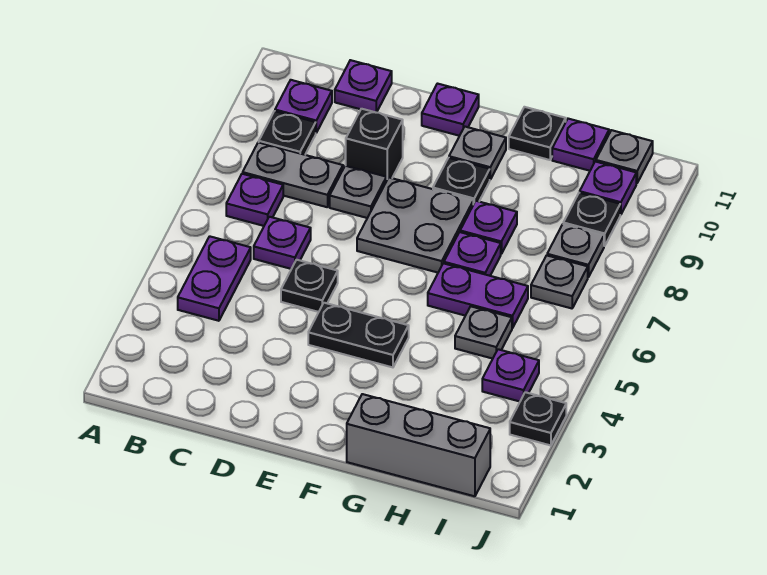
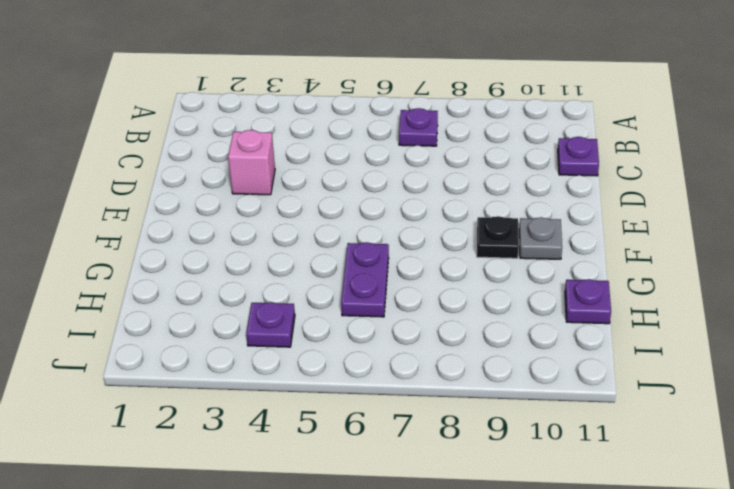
pink brick D3 level 1 -> none
none -> purple plate B4:B5 level 1
none -> grey plate B8:C8 level 1
none -> black plate B9 level 1

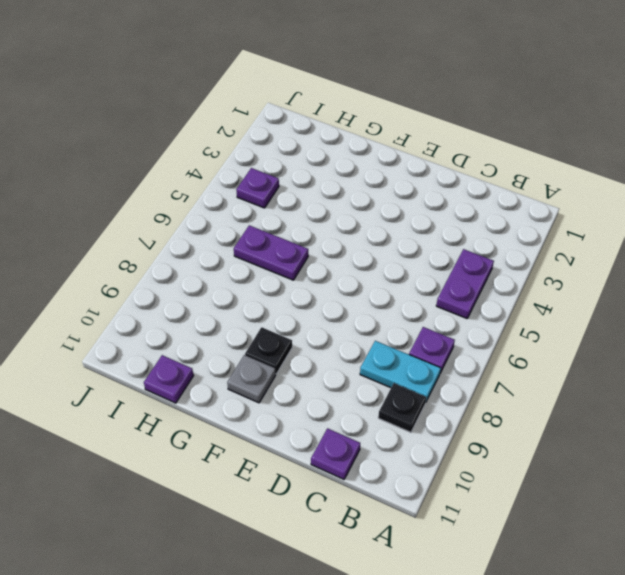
cyan plate B8:C8 level 1 -> grey plate B8:C8 level 1
none -> purple plate B10 level 1
none -> purple plate C6 level 1
none -> black plate D5 level 1

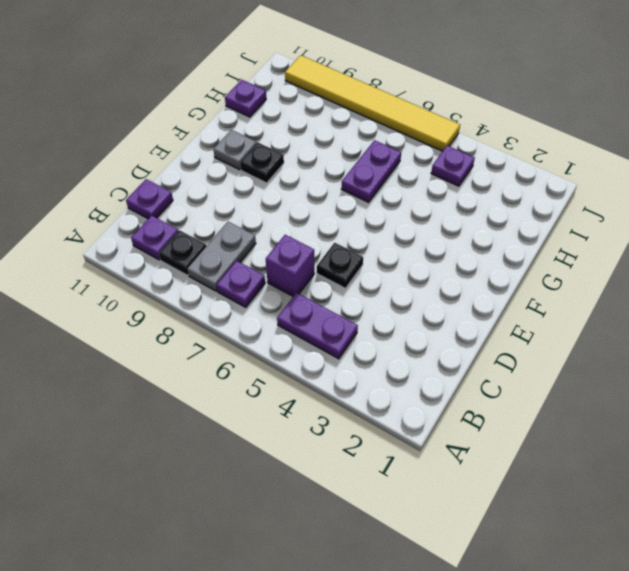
purple brick C6 level 1 -> purple plate C6 level 1
yellow tile J5:J10 level 1 -> none
none -> grey plate D8 level 1
none -> black brick D9 level 1
none -> black plate E4:F4 level 1

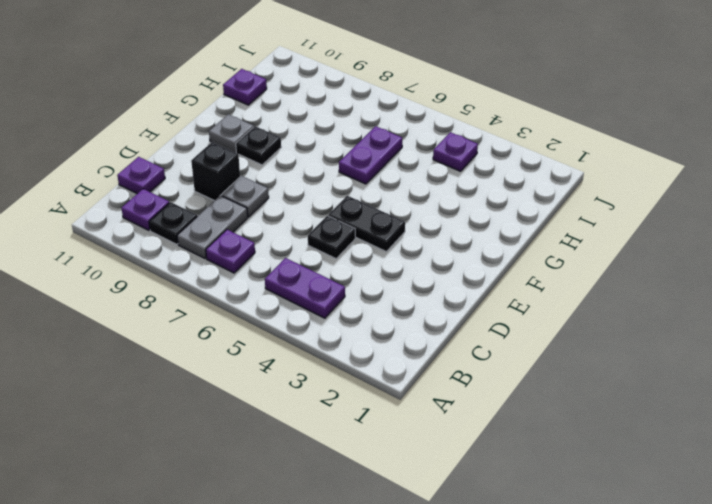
black plate E4:E5 level 1 -> black plate E4:F4 level 1
none -> purple plate C6 level 1
none -> grey plate E7:F8 level 1
none -> purple plate E11 level 1

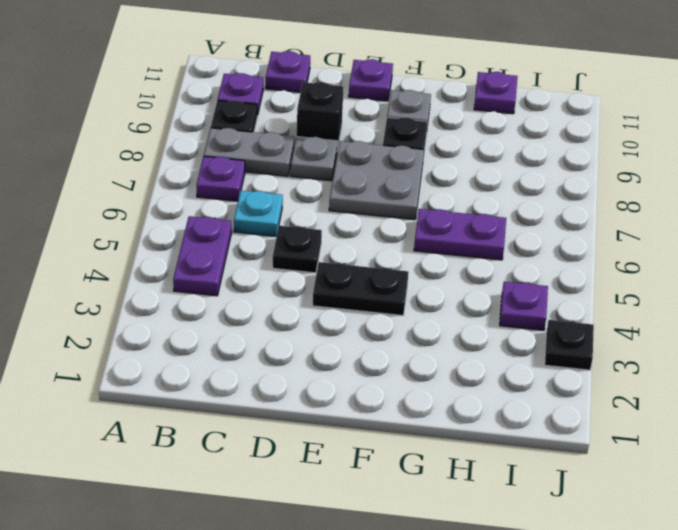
cyan plate C6 level 1 -> purple plate C6 level 1
none -> grey brick G1:I1 level 1
none -> purple plate G7 level 1
none -> purple plate G8 level 1

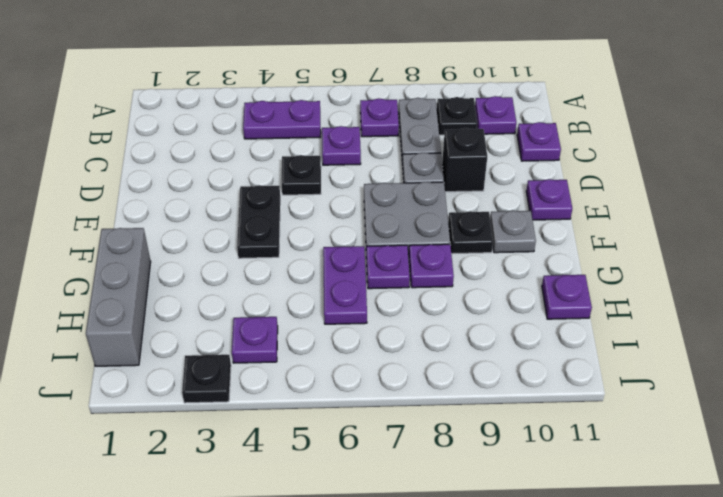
none -> black plate G11 level 1
none -> grey plate H5 level 1
none -> grey plate I7 level 1

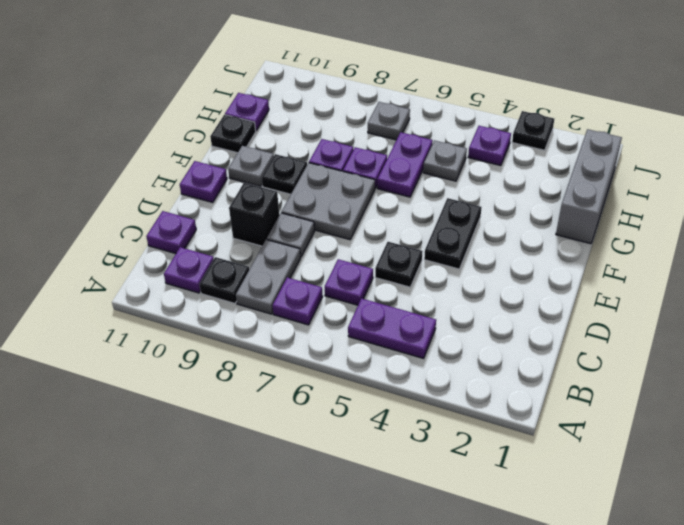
none -> grey plate I8 level 1
none -> black plate I9 level 1
none -> purple plate I10 level 1

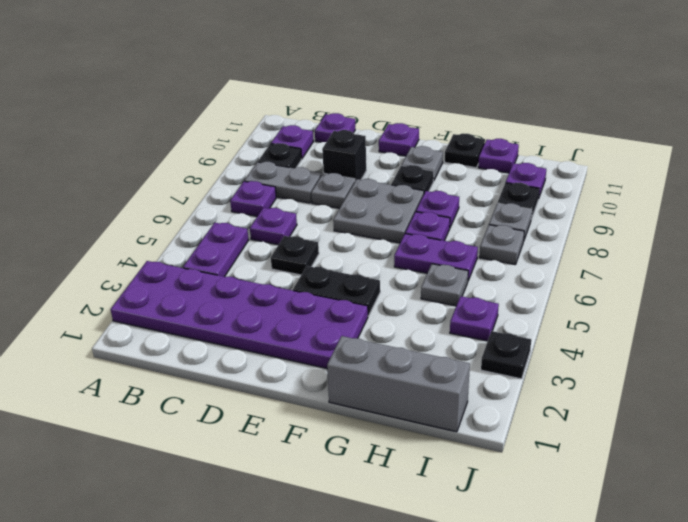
purple plate A2:F3 level 1 -> none
none -> grey plate I11 level 1

